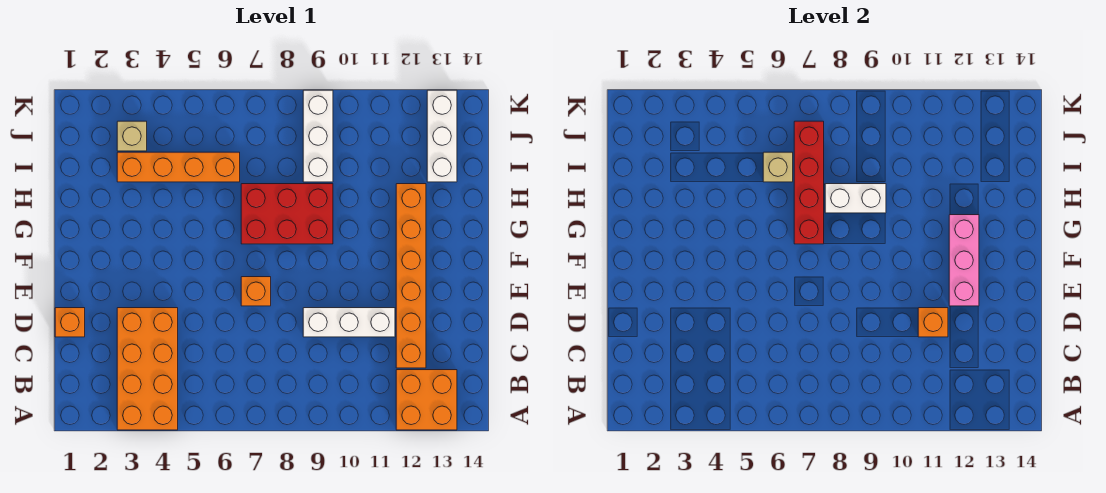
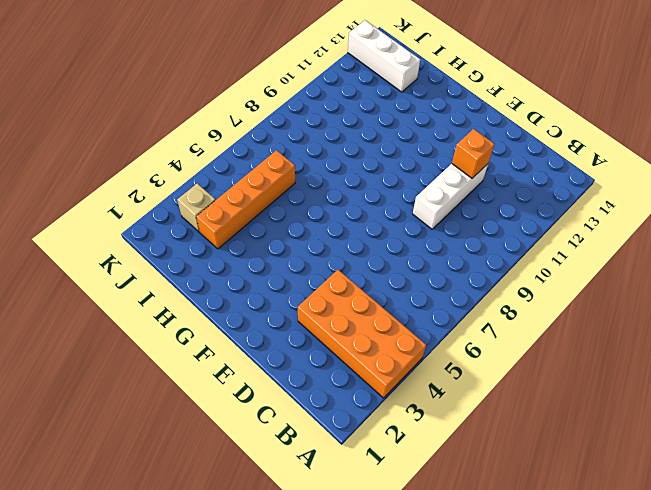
none -> orange brick A12:B13 level 1
none -> orange brick C12:H12 level 1
none -> orange brick D1 level 1

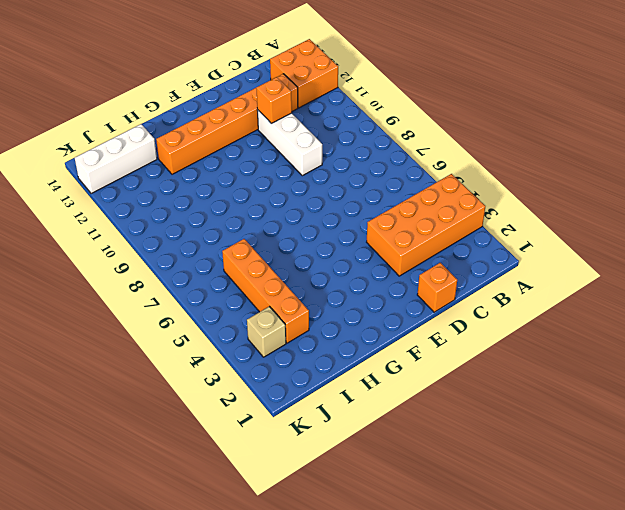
none -> orange brick E7 level 1
none -> red brick G7:H9 level 1
none -> white brick I9:K9 level 1

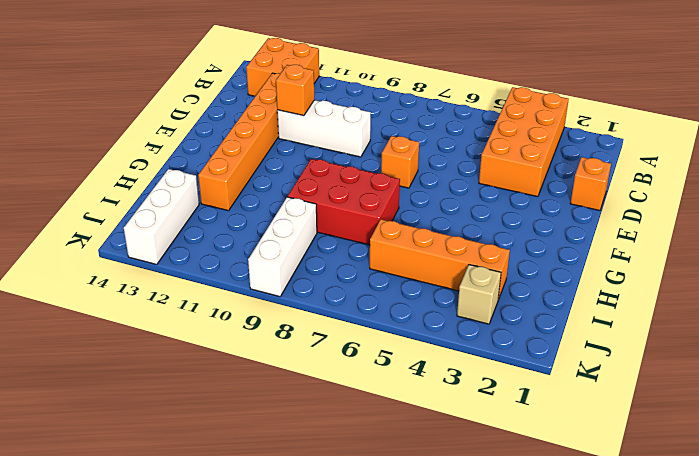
none -> pink brick E12:G12 level 2
none -> red brick G7:J7 level 2
none -> white brick H8:H9 level 2

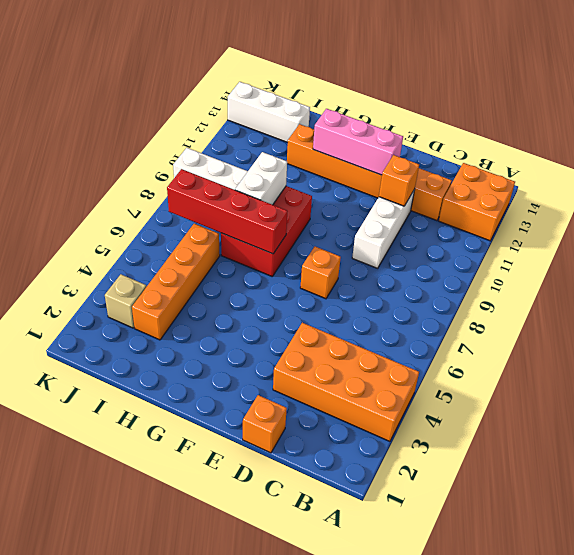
none -> tan brick I6 level 2

